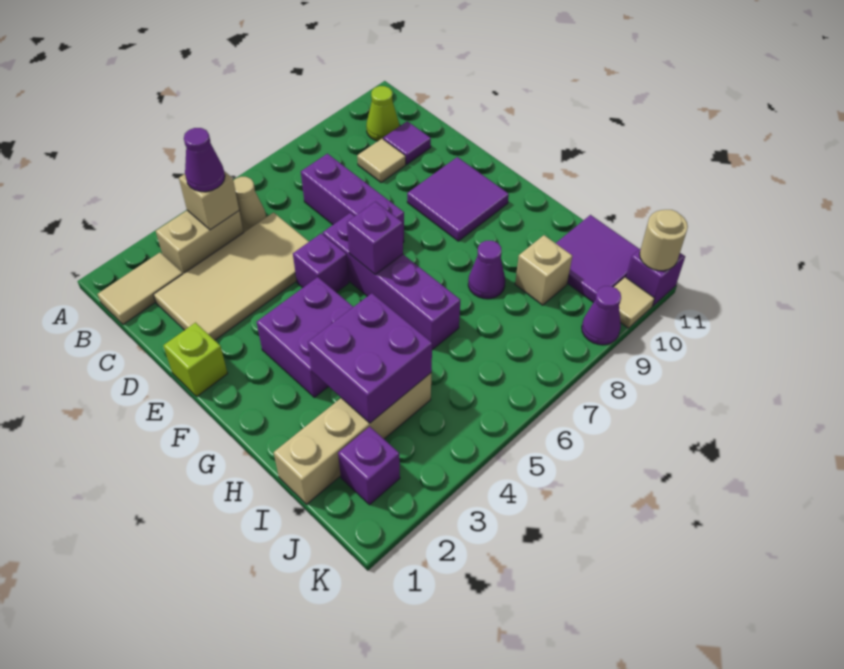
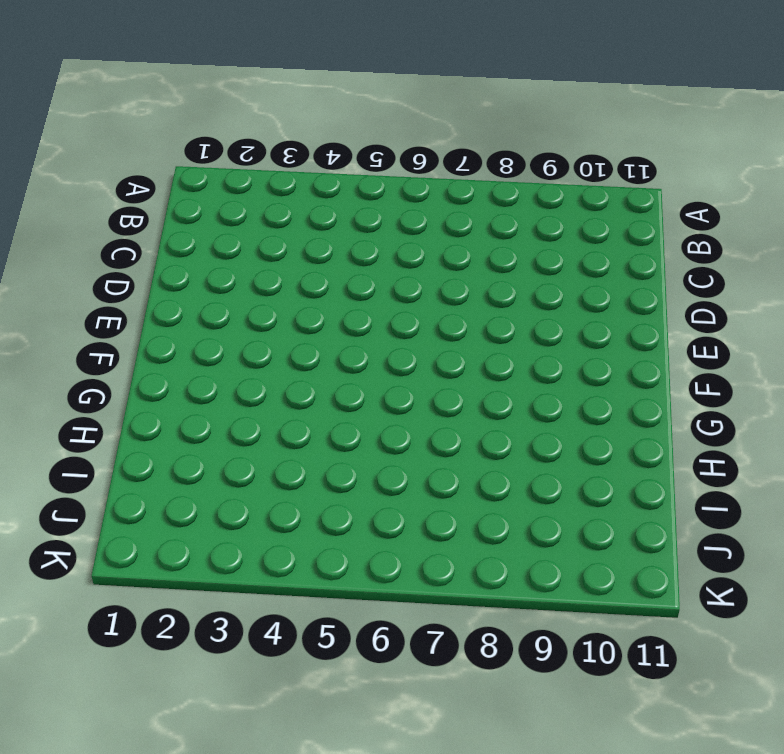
none -> tan tile B1:B2 level 1
none -> tan brick B3:B4 level 1
none -> tan cone B5 level 1

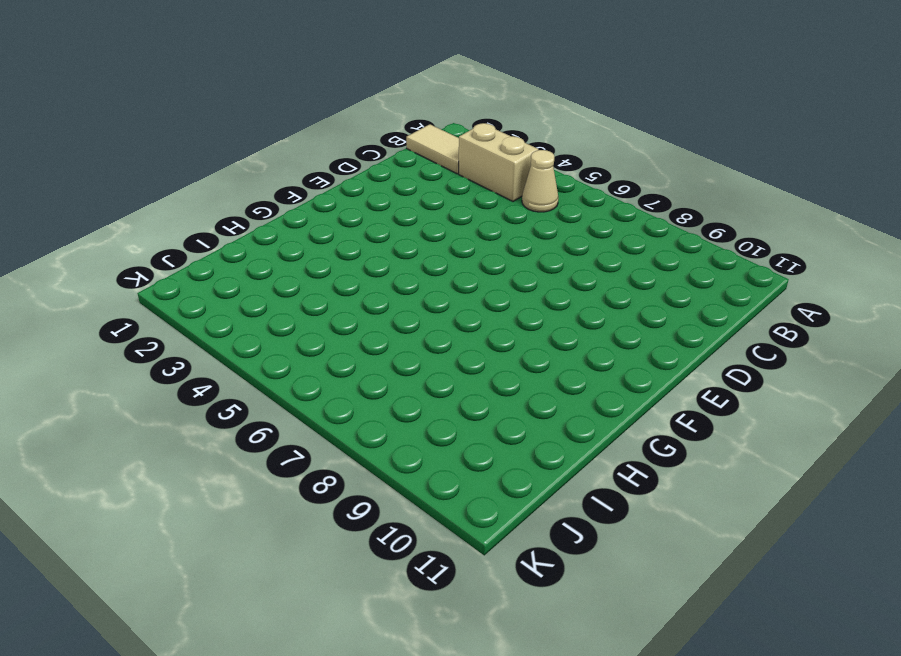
none -> lime cone B10 level 1
none -> tan tile C2:D5 level 1
none -> purple brick C7:E7 level 1

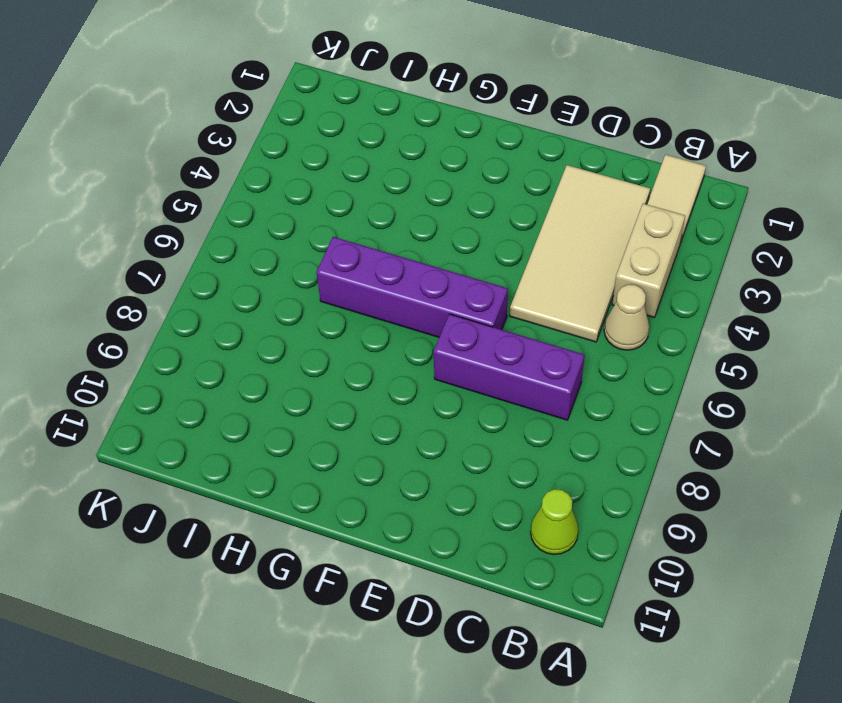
none -> tan tile C9 level 1
none -> purple tile C10 level 1
none -> lime brick E1 level 1

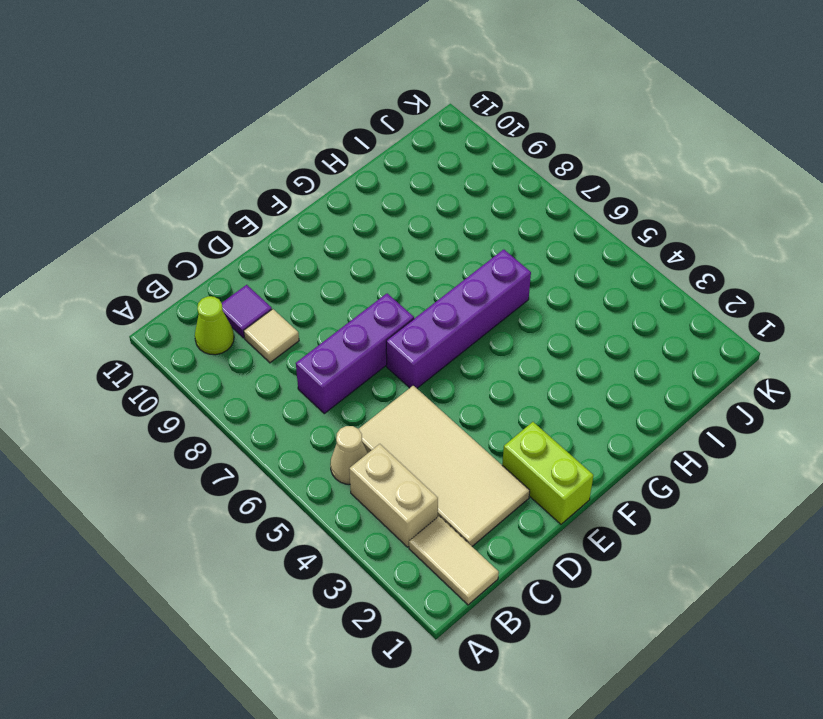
lime brick E1:E2 level 1 -> lime brick E1 level 1
none -> purple brick E5 level 1
none -> purple tile E9:F10 level 1
none -> purple brick F3:G4 level 1

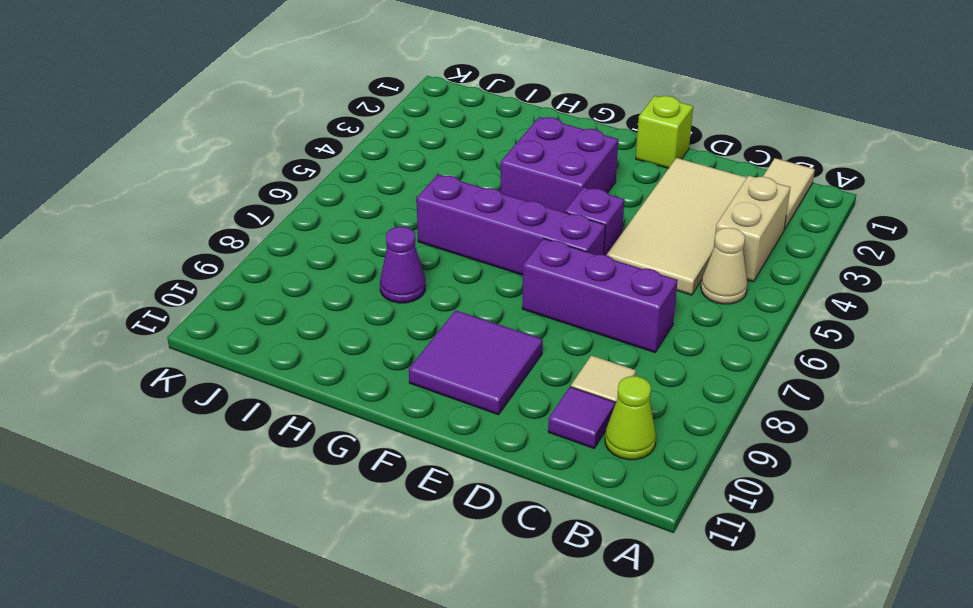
none -> tan brick I1:I4 level 1
none -> tan brick I9 level 1
none -> purple tile I10:J11 level 1

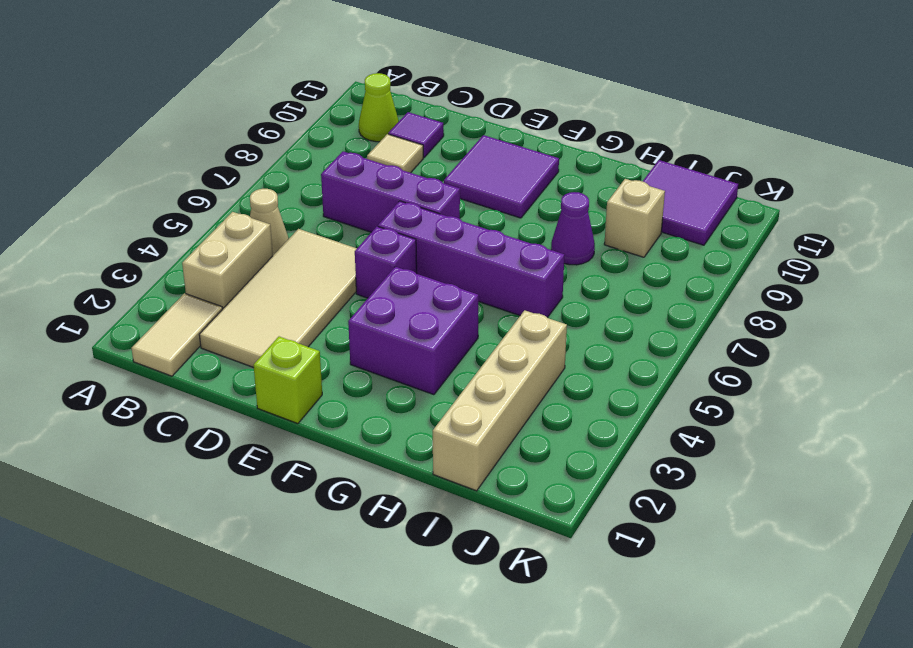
none -> purple brick J2 level 1
none -> purple cone K9 level 1
none -> tan tile K10 level 1

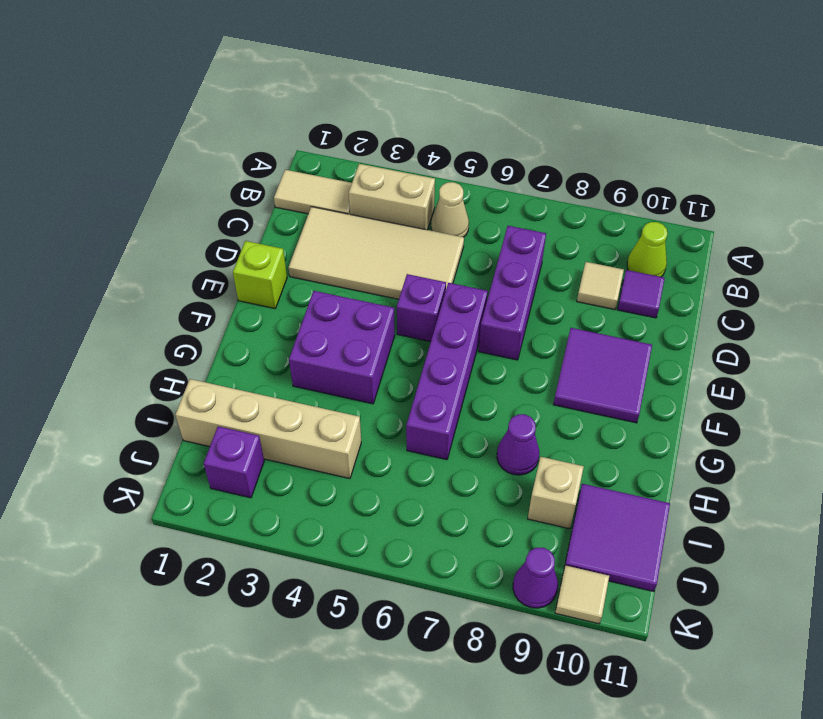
none -> purple brick K11 level 1
none -> tan brick B4 level 2
none -> purple brick F6 level 2

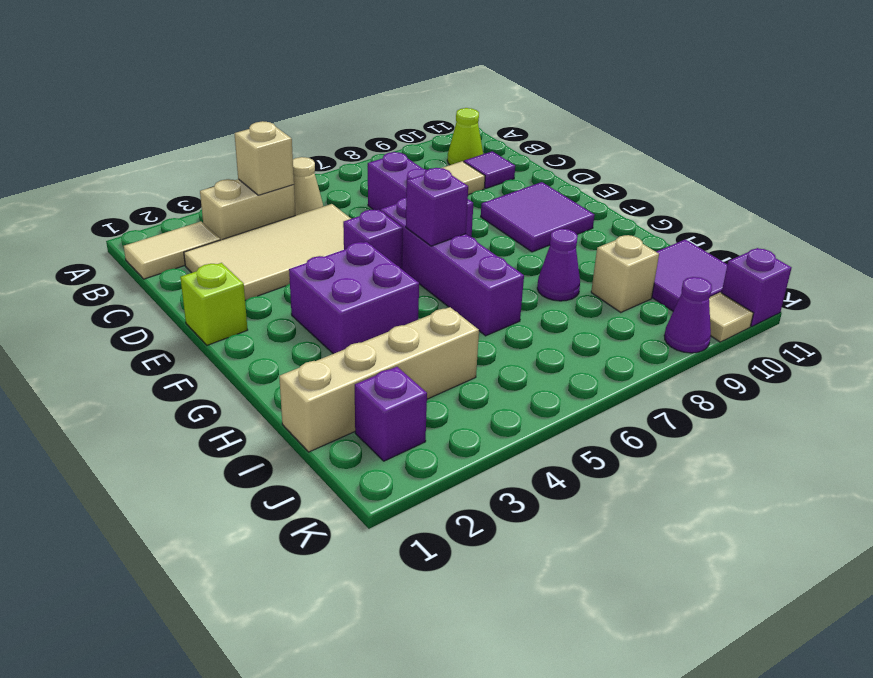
none -> purple brick H3:I4 level 2
none -> tan round brick K11 level 2
none -> purple cone B4 level 3

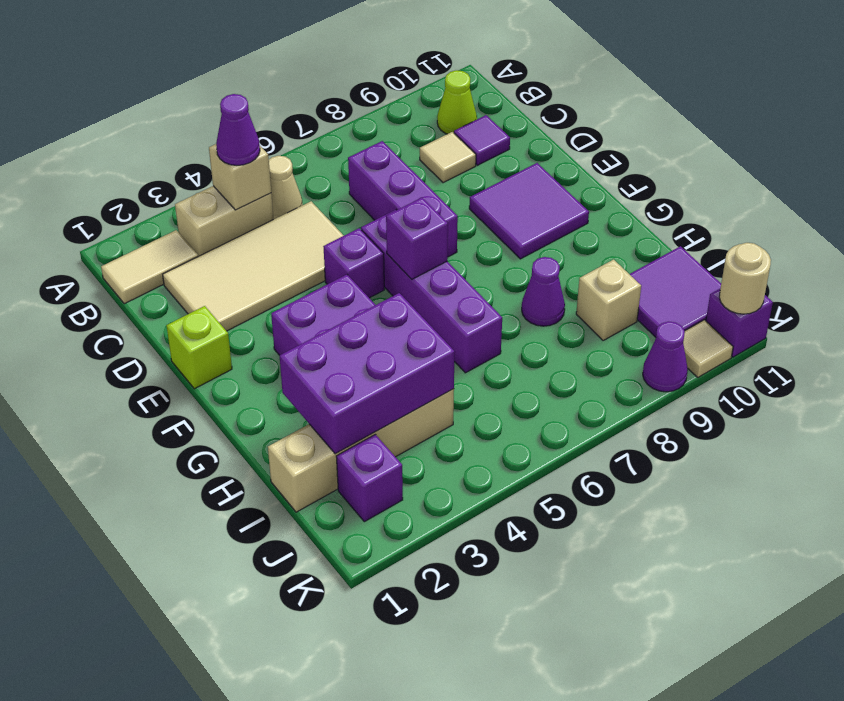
purple brick H2:I4 level 2 -> purple brick H3:I4 level 2

